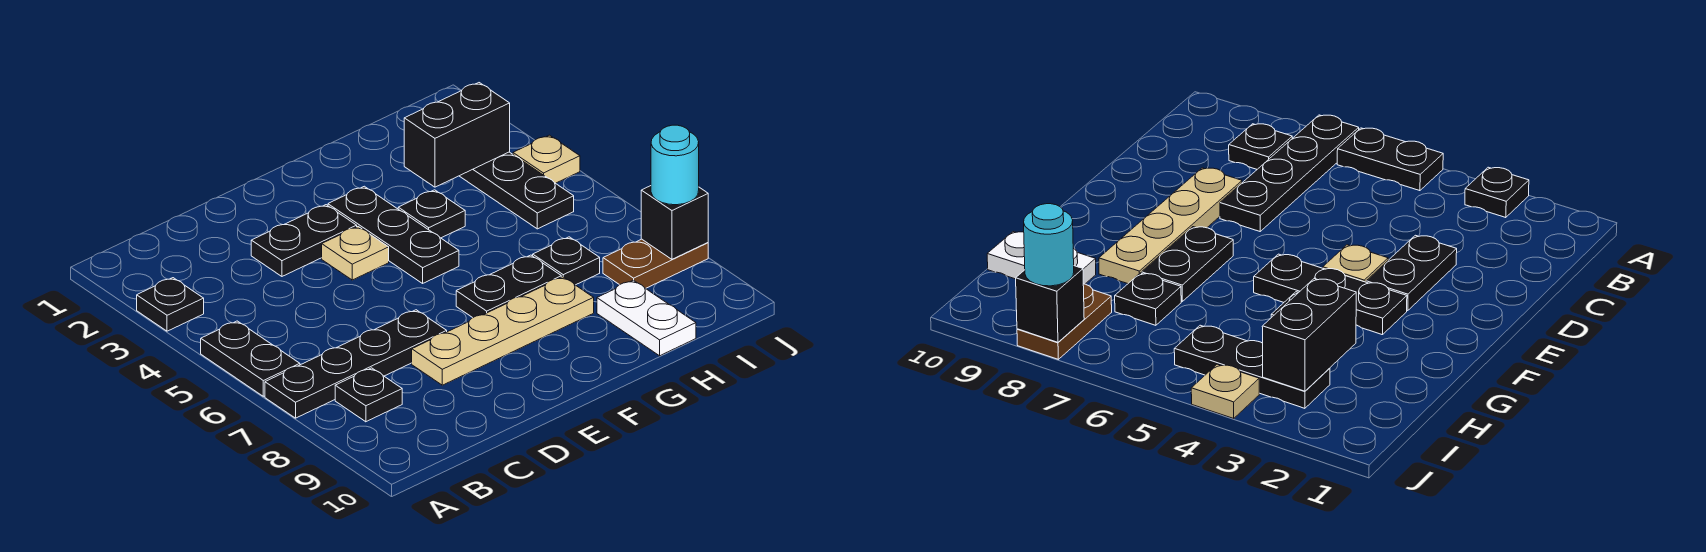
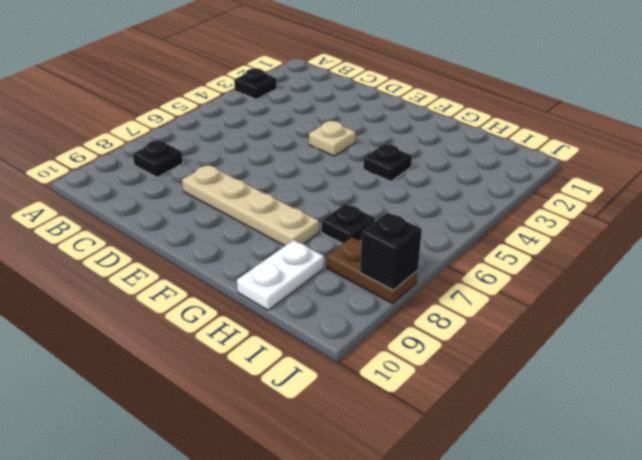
none -> black plate A5:A6 level 1
none -> black plate A7:D7 level 1
none -> black plate D3:E3 level 1

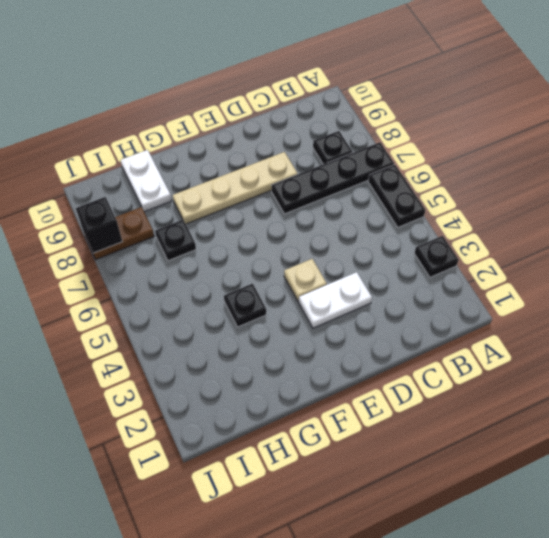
white plate D3:E3 level 1 -> black plate D3:E3 level 1
none -> black plate F3:F5 level 1
none -> black plate F7:G7 level 1
none -> black plate I3:I5 level 1

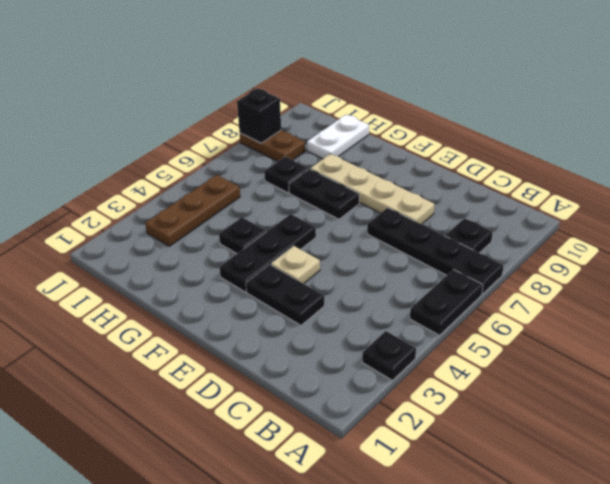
brown plate I3:I5 level 1 -> black plate I3:I5 level 1
none -> tan plate J4 level 1
none -> black brick H3:I3 level 2
none -> cyan round brick J8 level 3

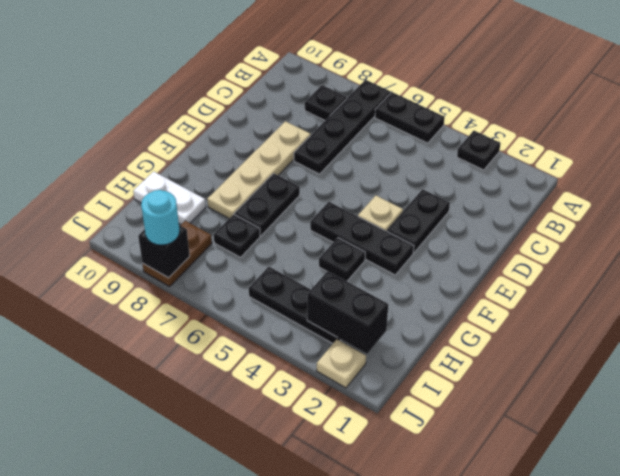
black brick I2:I3 level 2 -> black brick H3:I3 level 2
tan plate J2 level 1 -> tan plate J4 level 1

